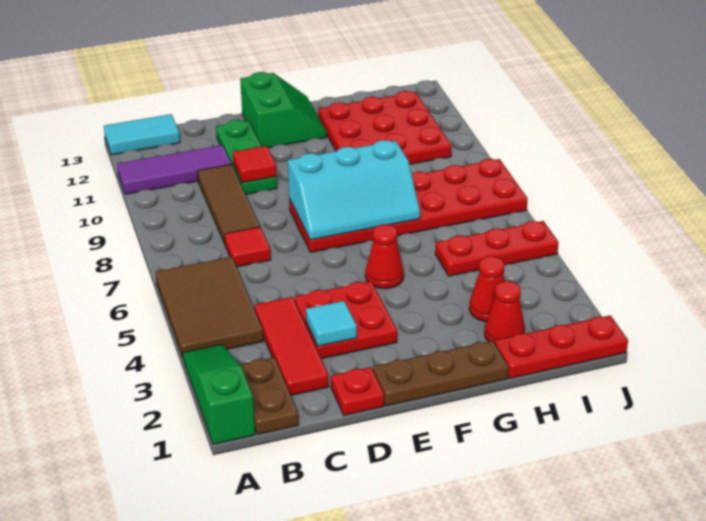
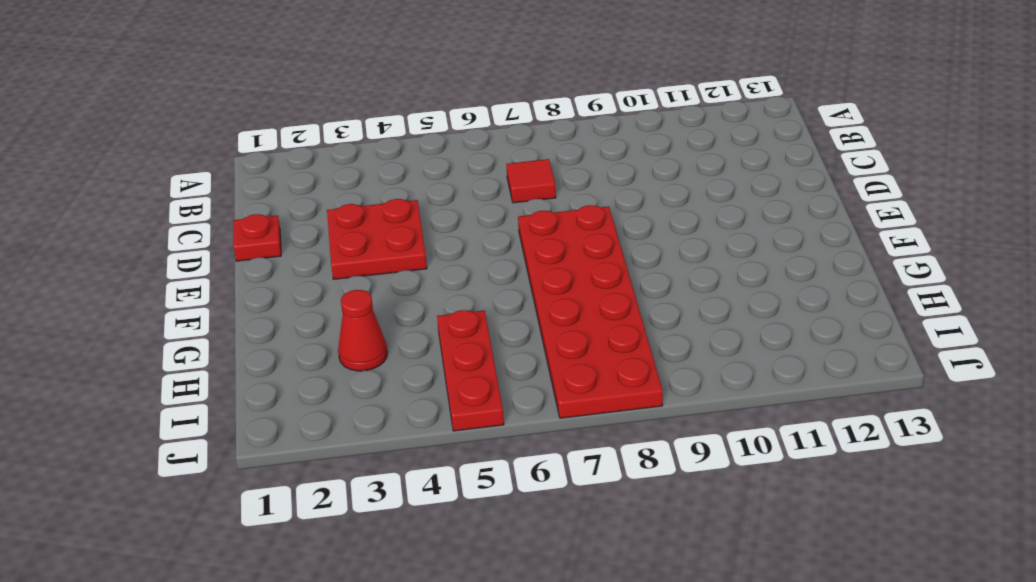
none -> green slope A1:A3 level 1 top 1
none -> brown tile A4:B6 level 1
none -> purple tile A11:C11 level 1

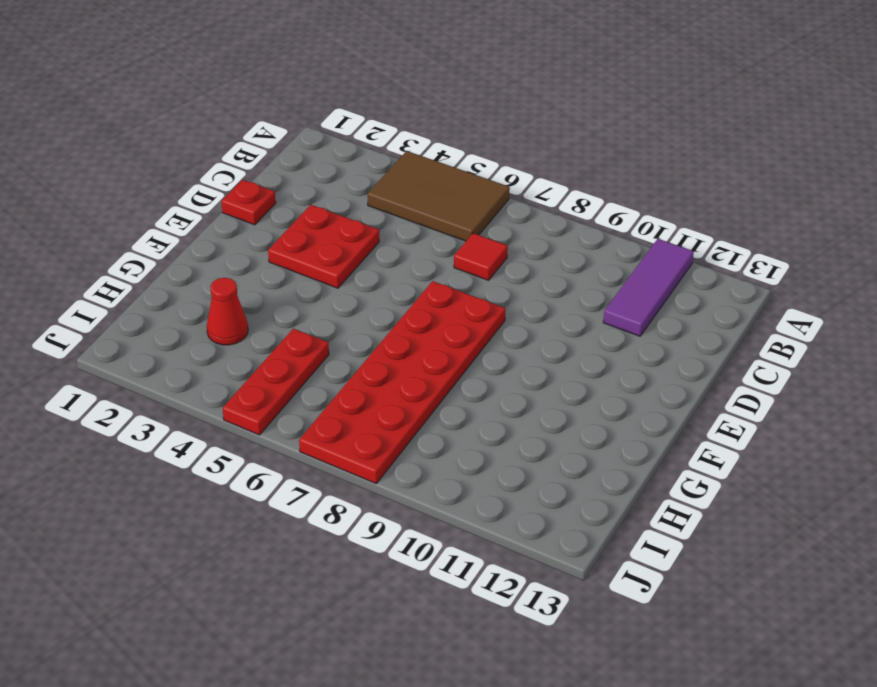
none -> green slope A1:A3 level 1 top 1
none -> cyan tile A13:B13 level 1
none -> brown plate B1:B2 level 1

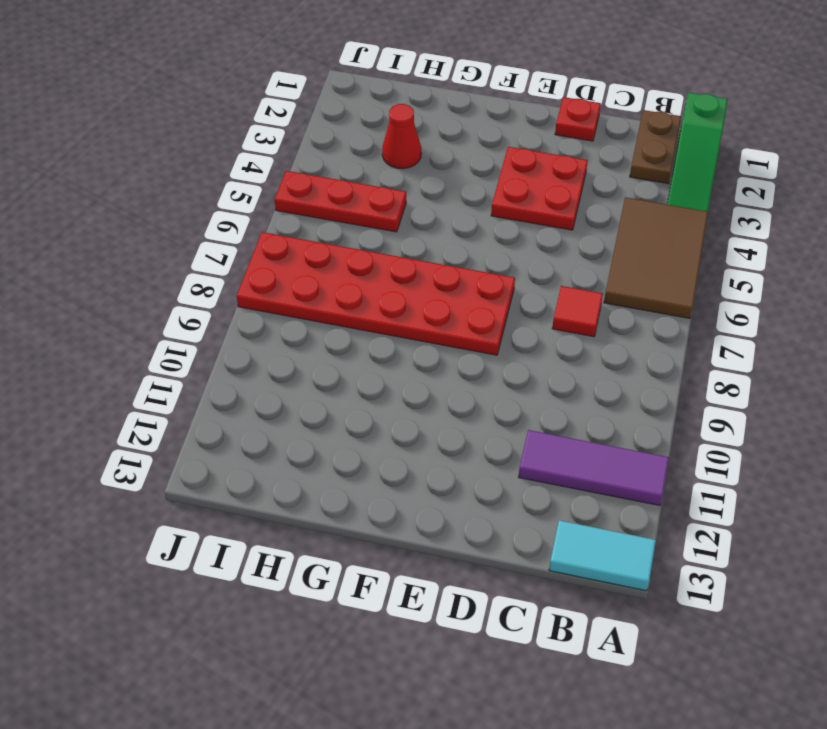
none -> red tile C2:C4 level 1
none -> brown tile C8:C10 level 1
none -> green plate D10:D12 level 1

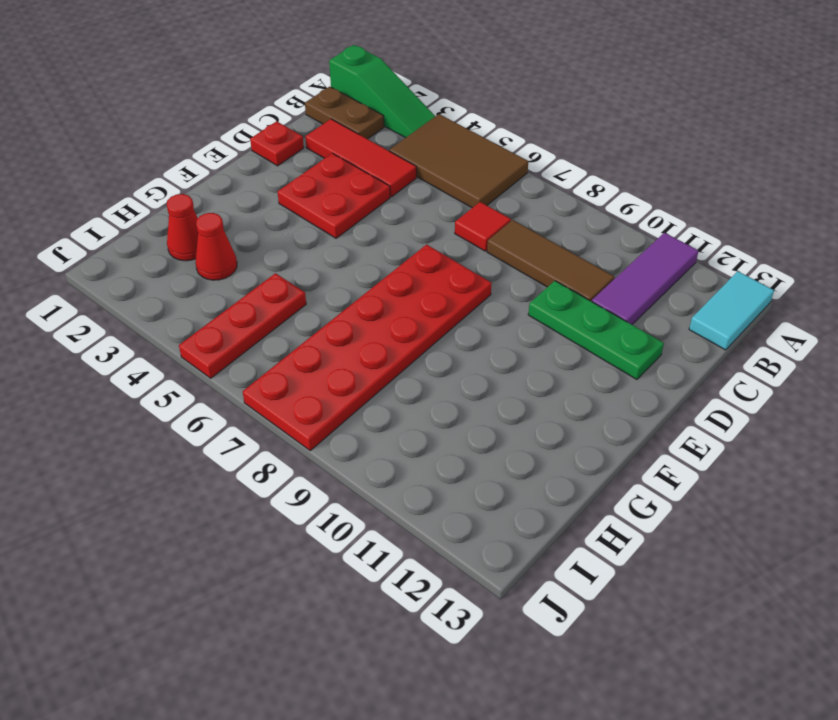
none -> brown plate E1:G1 level 1
none -> green slope E12:F13 level 1 top E
none -> red cone F5 level 1

